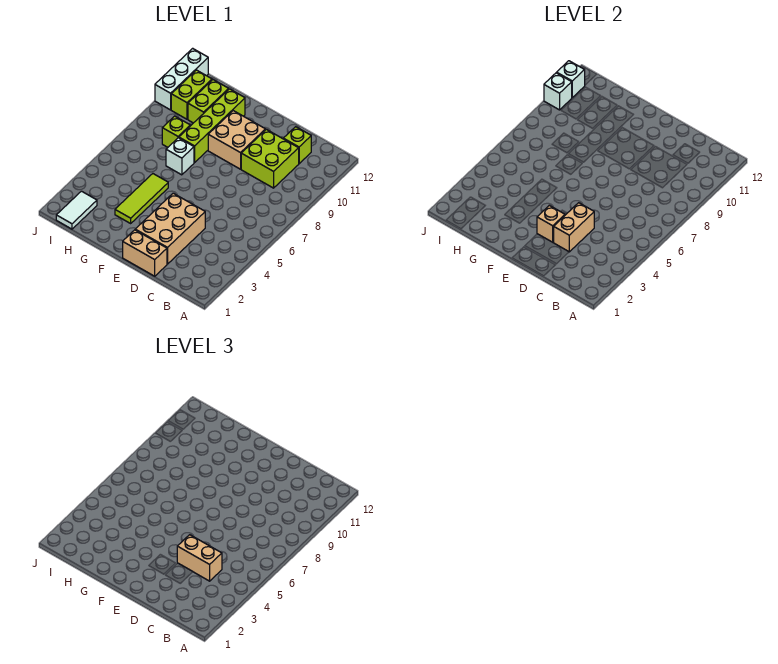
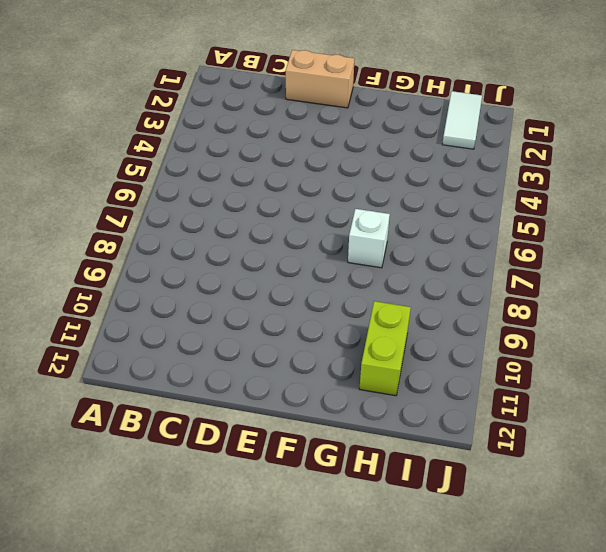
none -> lime brick C9:D10 level 1
none -> lime brick C11 level 1
none -> tan brick D2:E4 level 1

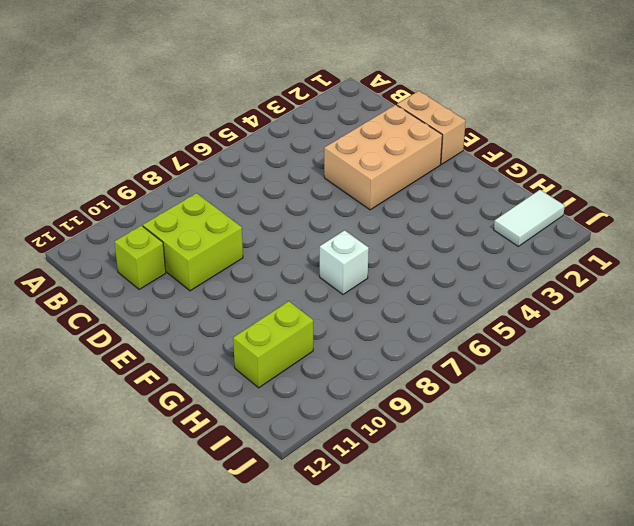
none -> tan brick E9:F10 level 1
none -> lime tile G3:G5 level 1
none -> lime brick G8:G11 level 1

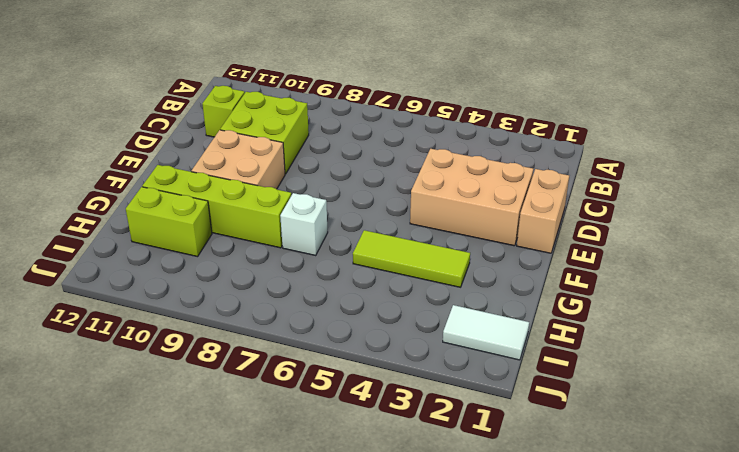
none -> lime brick H8 level 1
none -> lime brick I10:I11 level 1
none -> white brick J10:J12 level 1

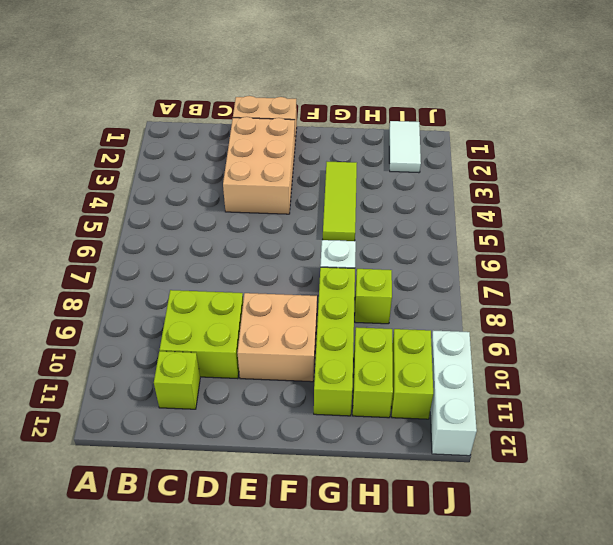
none -> tan brick D3:D4 level 2
none -> tan brick E3 level 2
none -> white brick J10 level 2

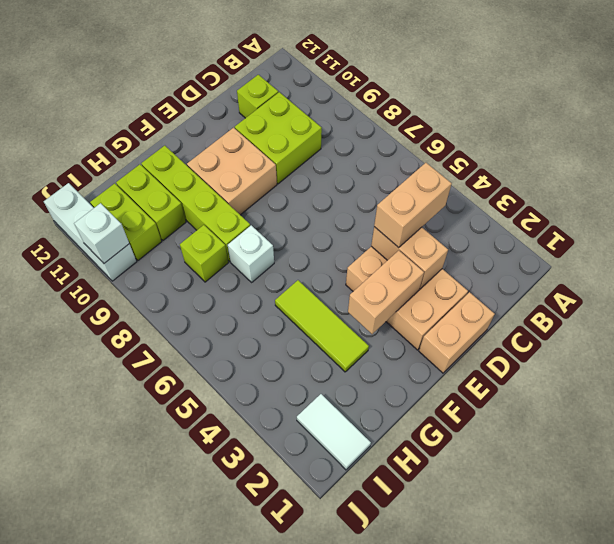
tan brick E3:F3 level 2 -> tan brick E3 level 2
none -> white brick J11 level 2

